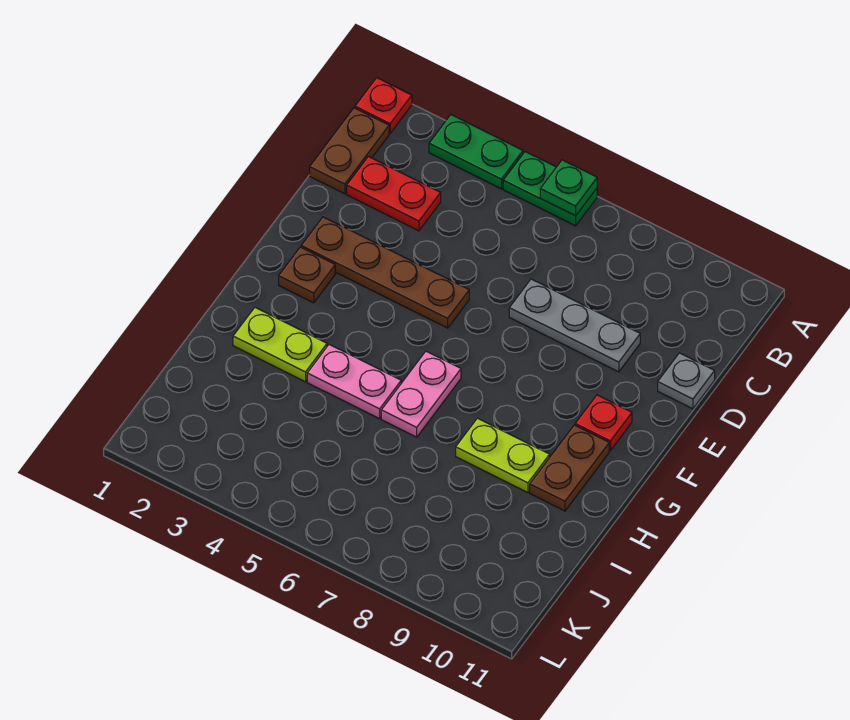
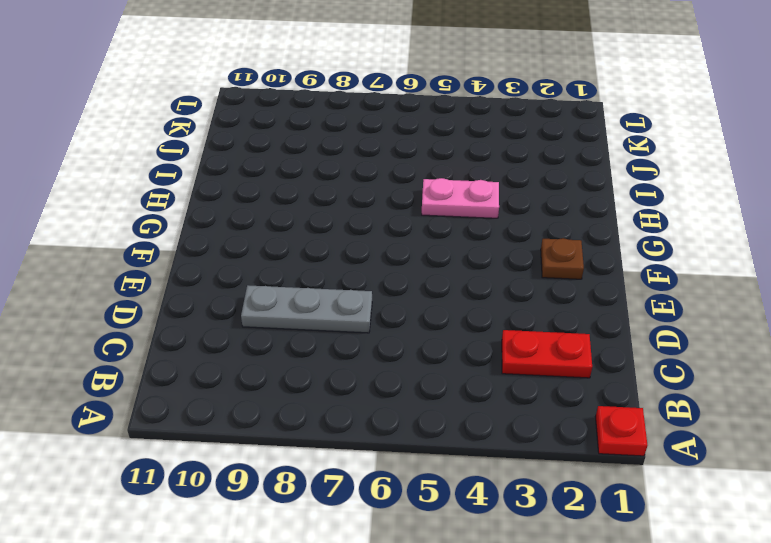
none -> green plate A3:A4 level 1
none -> green plate A5:A6 level 1
none -> brown plate B1:C1 level 1

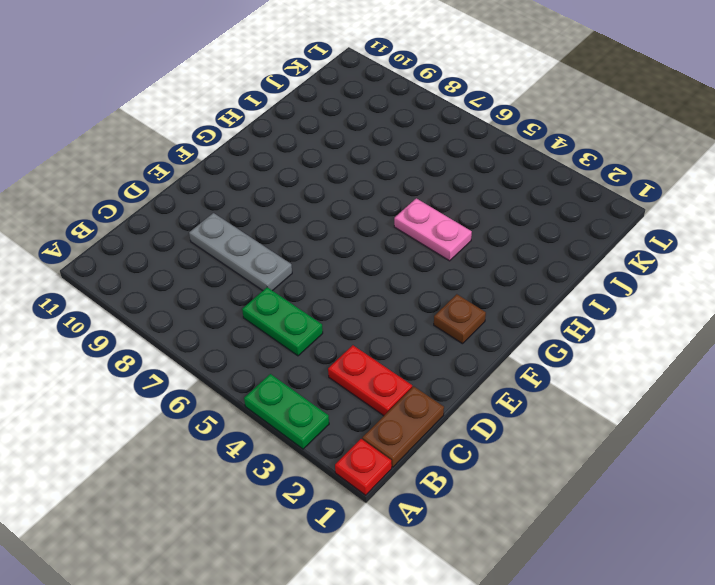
green plate C5:C6 level 1 -> green plate A5:A6 level 1
none -> grey plate D11 level 1
none -> brown plate E2:E5 level 1
none -> red plate F10 level 1

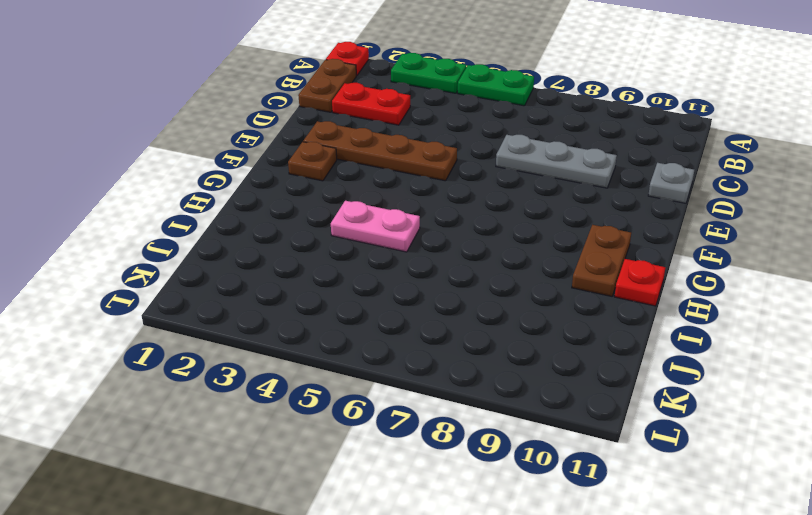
red plate H11 level 1 -> red plate F10 level 1
none -> pink plate G6:H6 level 1
none -> lime plate H2:H3 level 1
none -> lime plate H8:H9 level 1

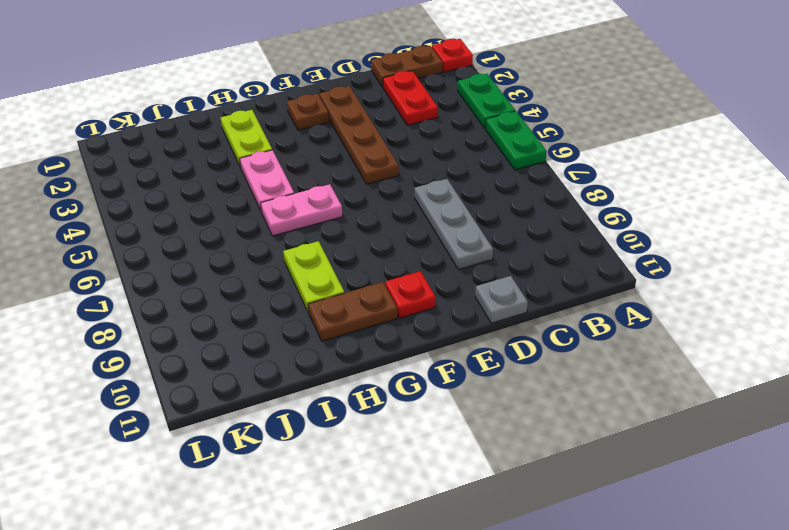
none -> green plate A6 level 2

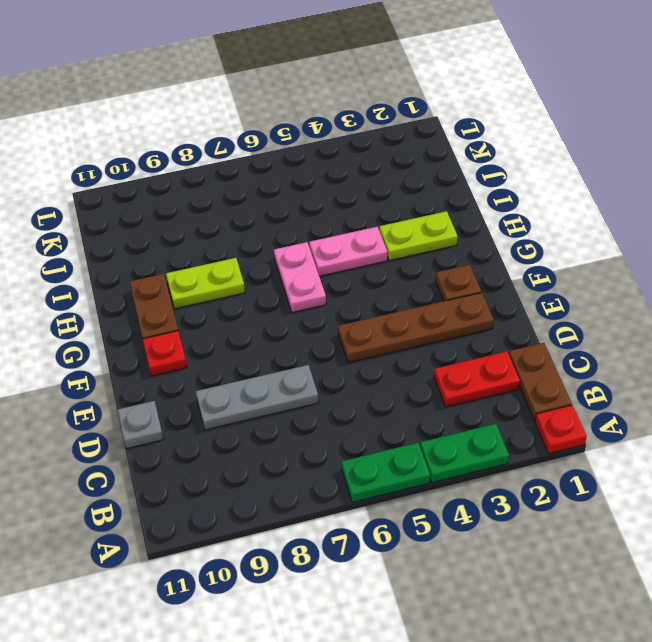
none -> green plate A6 level 2

